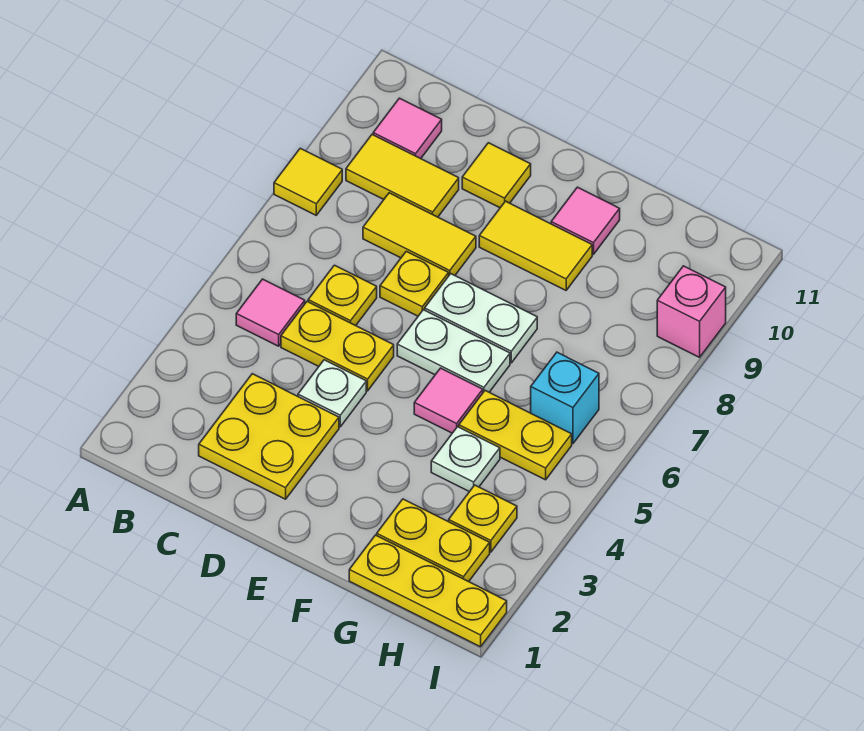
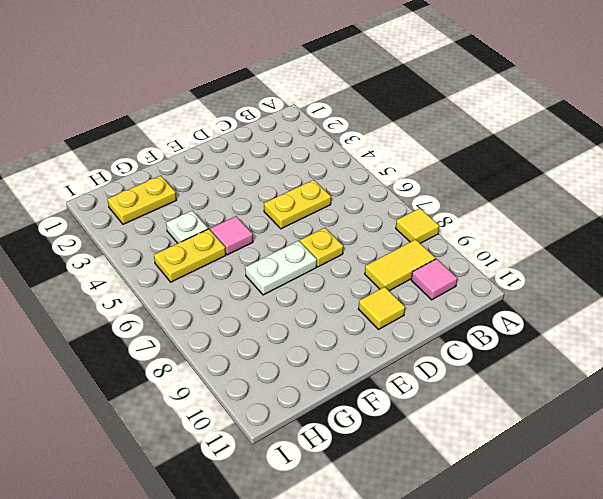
none -> pink tile B5 level 1
none -> yellow plate C2:D3 level 1
none -> yellow plate C6 level 1

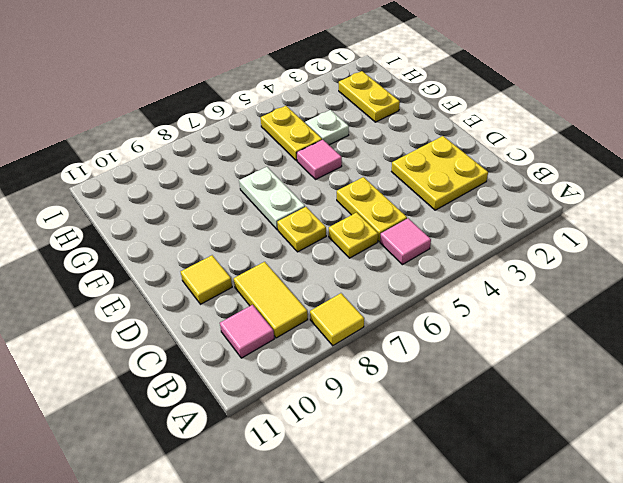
none -> yellow tile C8:D8 level 1
none -> white plate D4 level 1
none -> white plate E6:F6 level 1

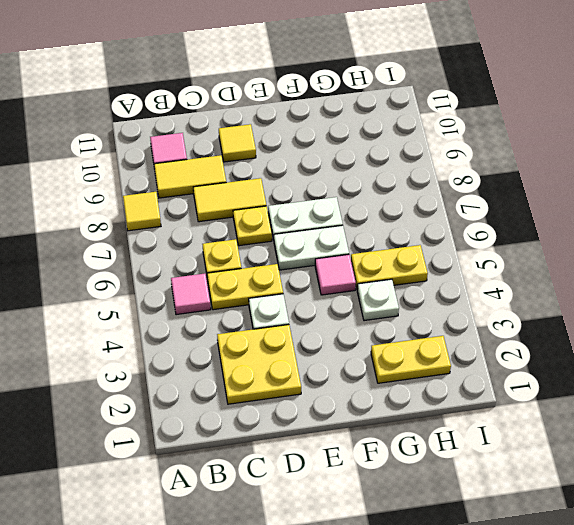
none -> yellow tile E9:F9 level 1
none -> pink tile F10 level 1
none -> yellow plate G1:I1 level 1

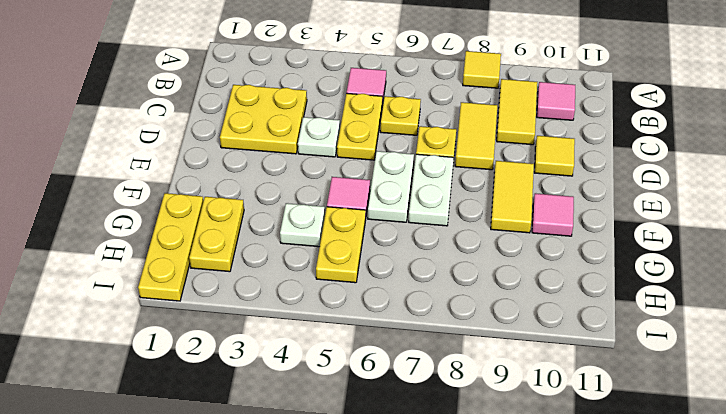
none -> yellow plate H3 level 1
none -> cyan brick H6 level 1
none -> pink brick I9 level 1

